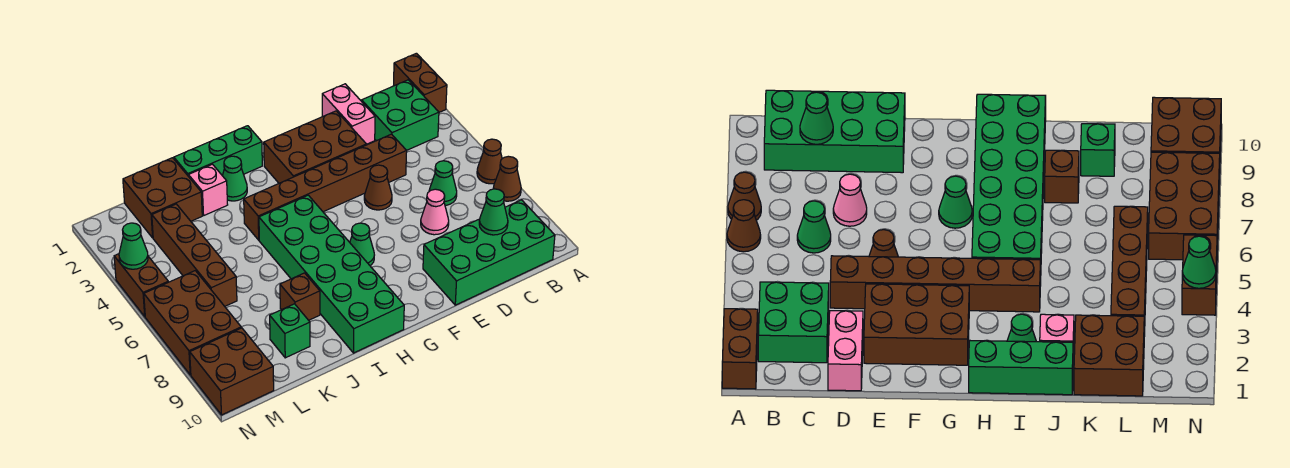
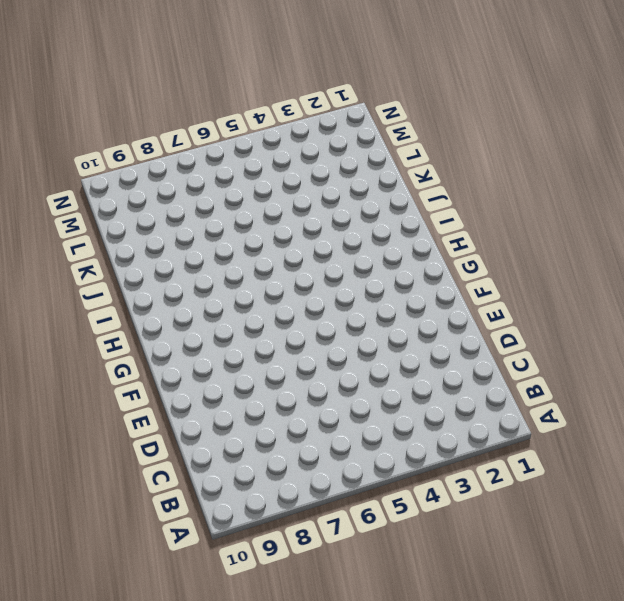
none -> brown brick A1:A2 level 1
none -> brown cone A6 level 1
none -> brown cone A7 level 1

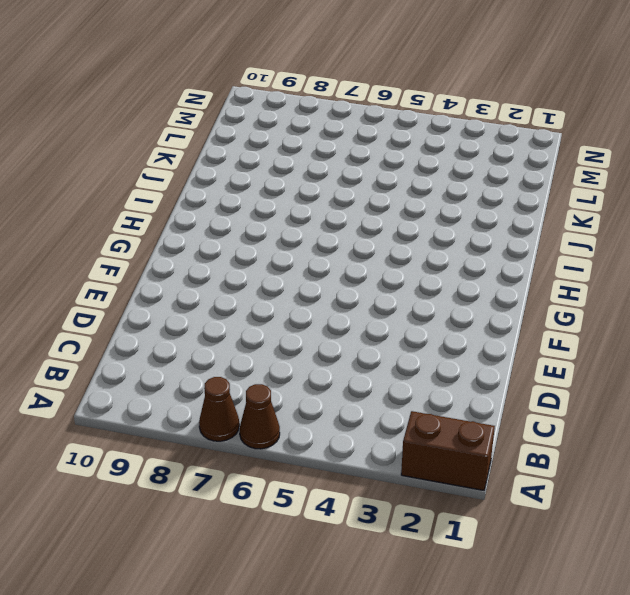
none -> green brick B2:C3 level 1
none -> green brick B9:E10 level 1
none -> green cone C6 level 1

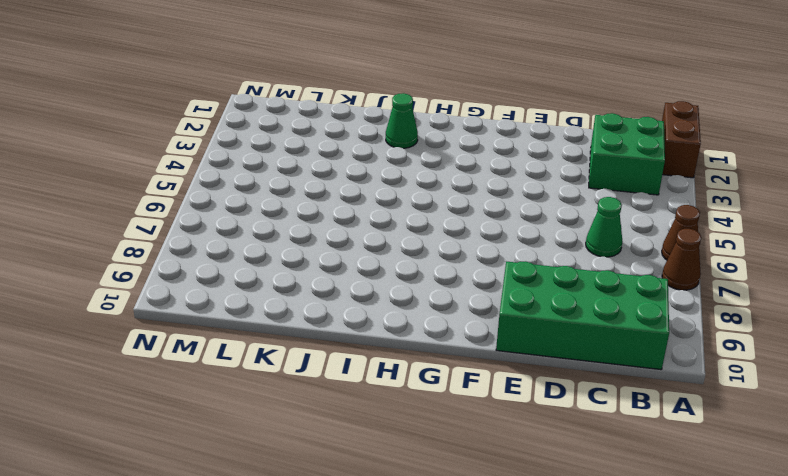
none -> pink brick D1:D2 level 1
none -> brown brick D4:I4 level 1
none -> pink cone D7 level 1

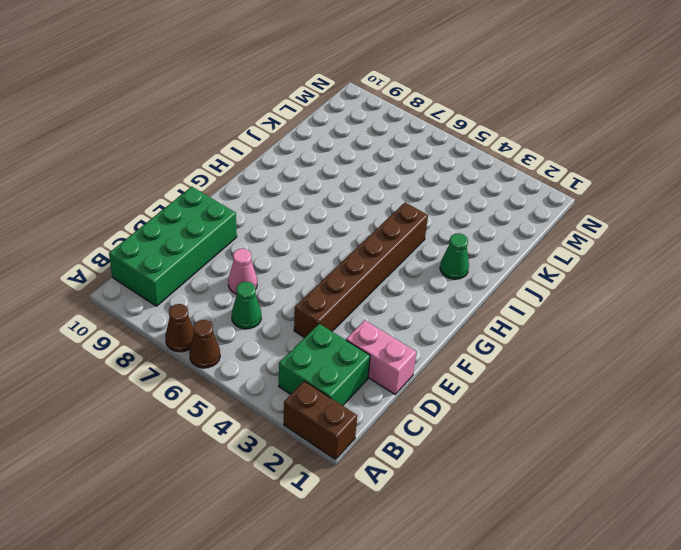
none -> brown brick E2:G3 level 1
none -> brown cone E5 level 1
none -> green cone G7 level 1

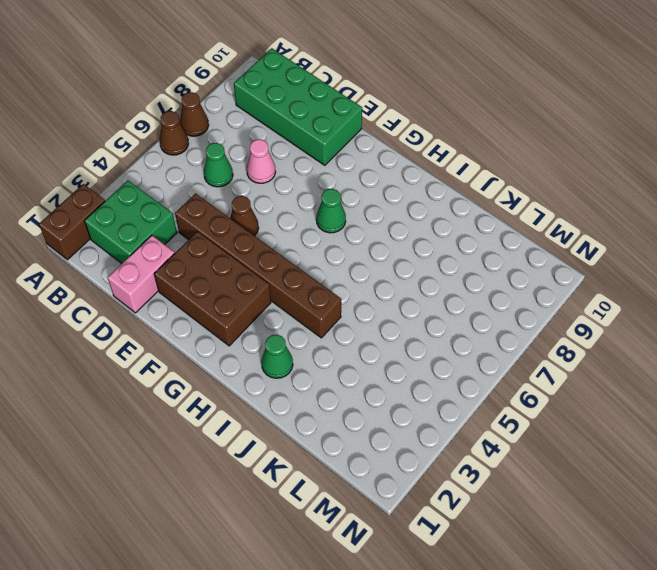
none -> green brick H1:J1 level 1
none -> green brick H5:I10 level 1
none -> pink brick J2 level 1

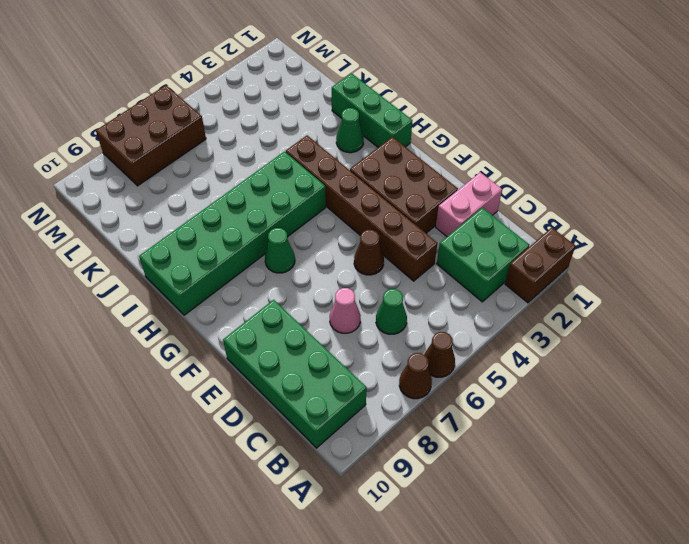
none -> pink brick J2 level 1
none -> brown brick J8 level 1
none -> brown brick K1:L2 level 1

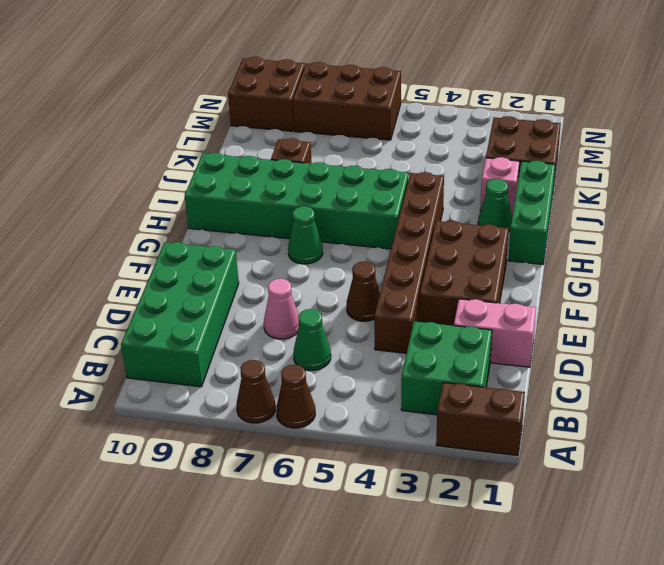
none -> green brick K9 level 1
none -> brown brick L3:L6 level 1
none -> brown brick N4:N5 level 1

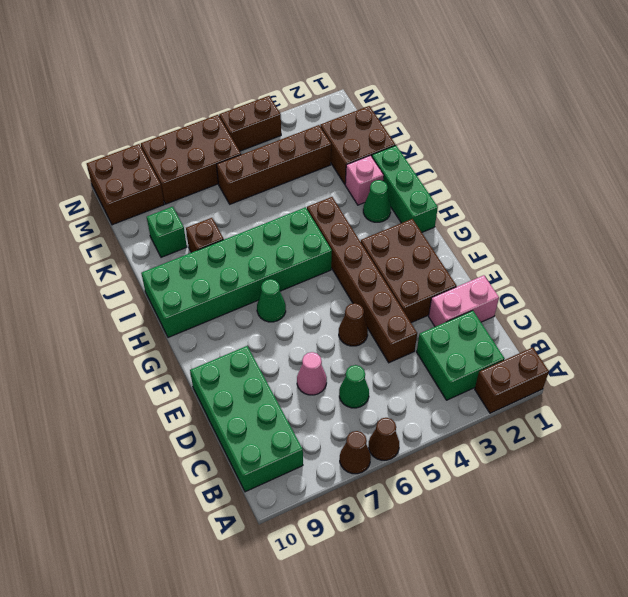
none -> green cone C9 level 2
none -> green cone N4 level 2

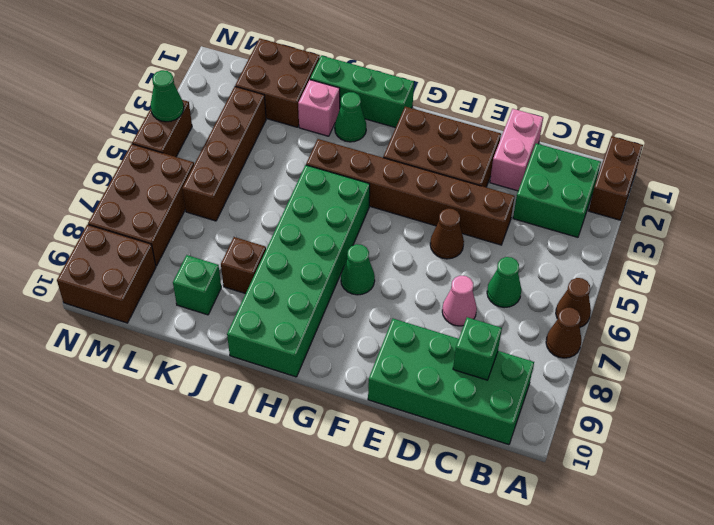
green brick C9 level 2 -> green cone C9 level 2

